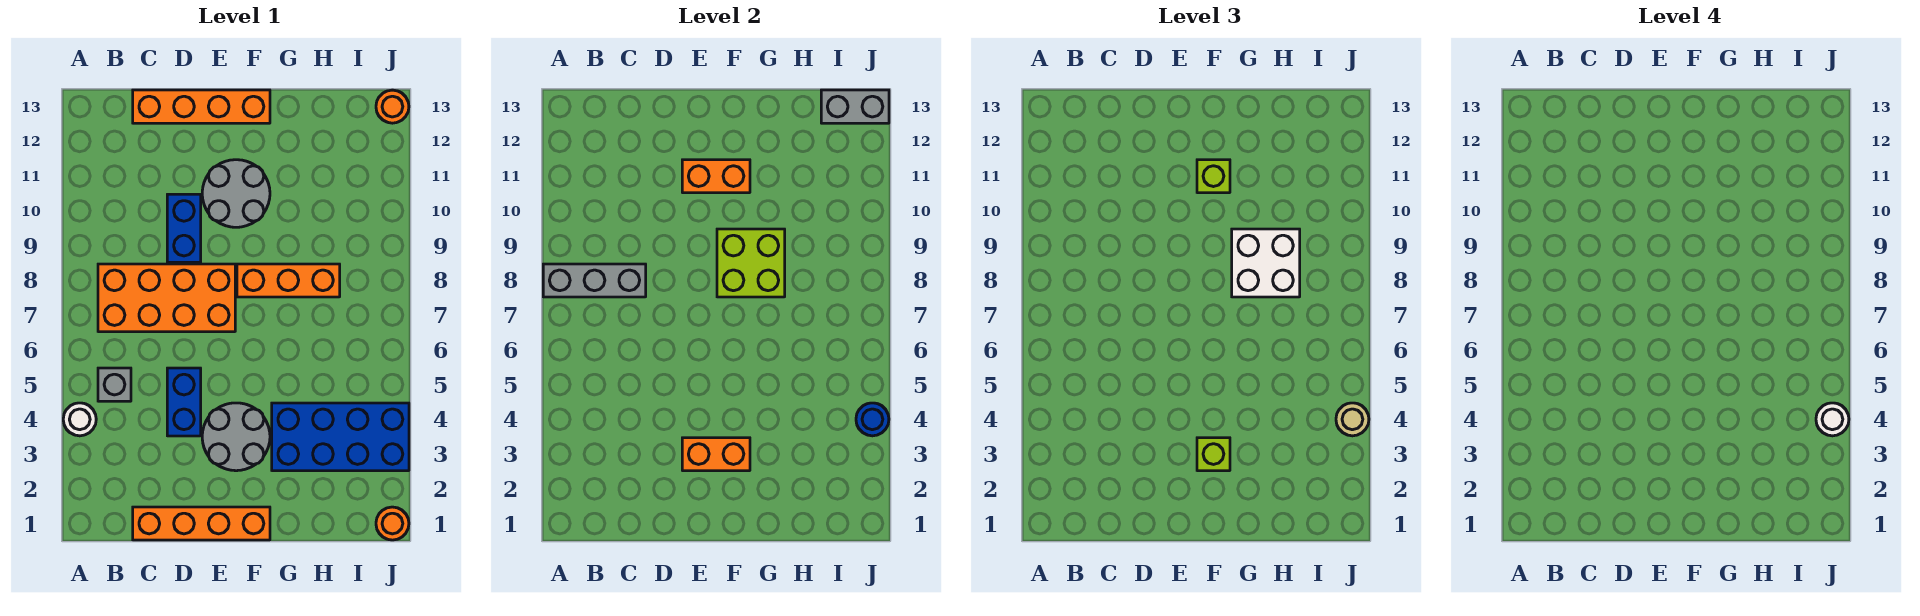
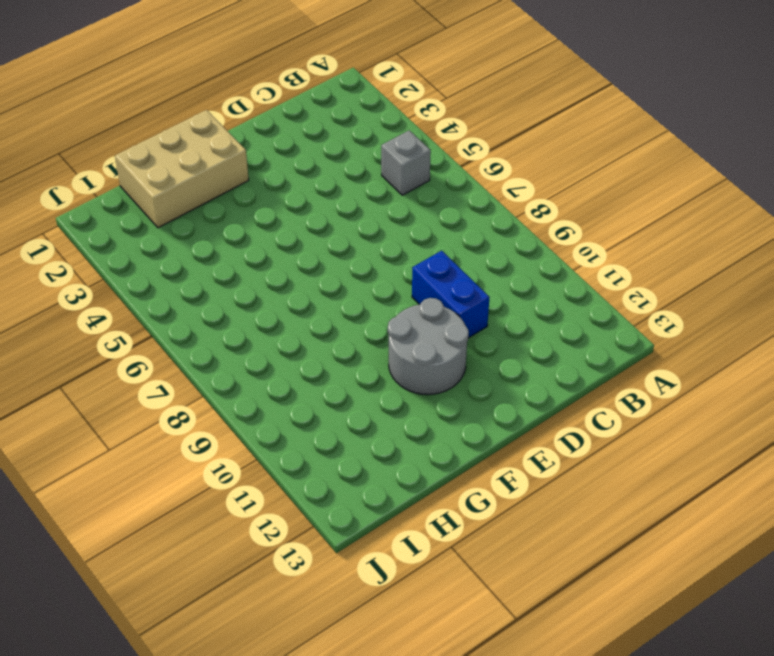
tan brick F1:H2 level 1 -> orange brick C1:F1 level 1
none -> white round brick A4 level 1
none -> orange brick B7:E8 level 1
none -> orange brick C13:F13 level 1

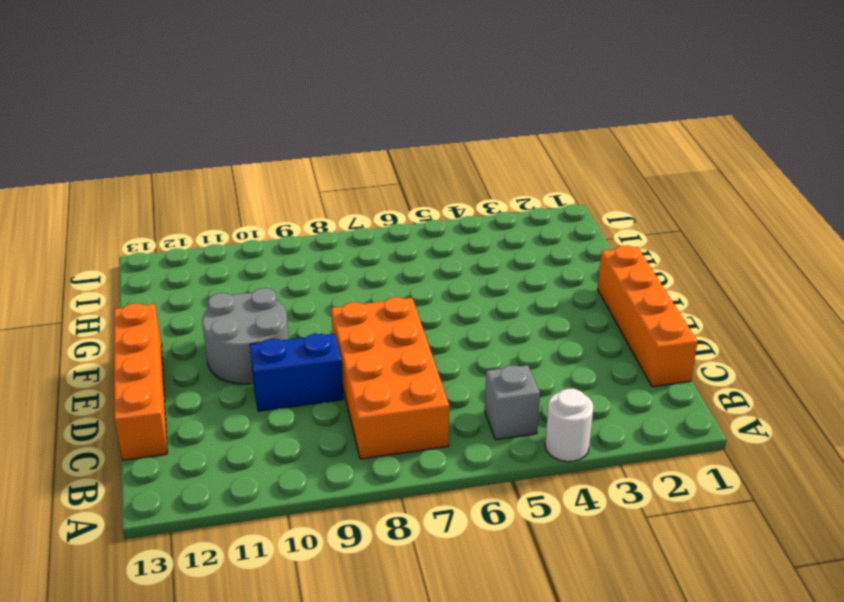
none -> blue brick D4:D5 level 1
none -> grey round brick E3:F4 level 1
none -> orange brick F8:H8 level 1

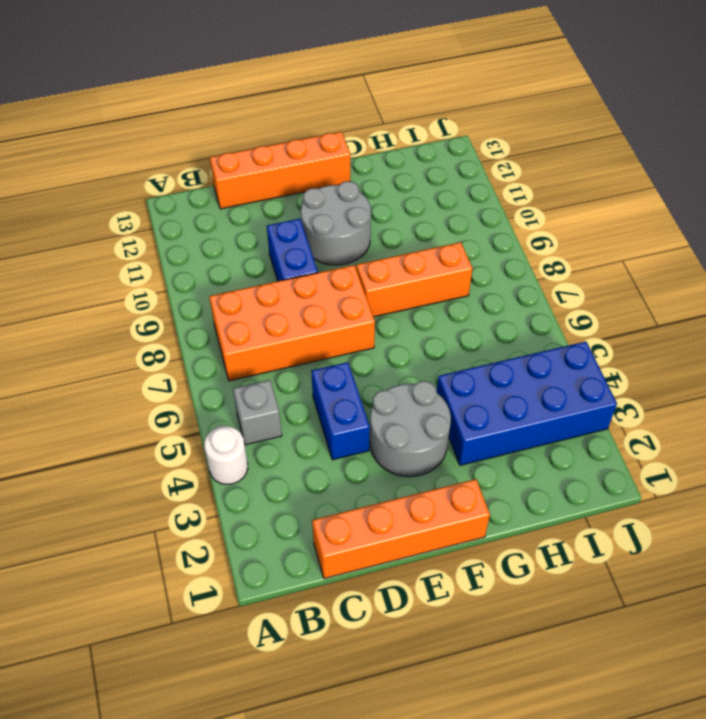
none -> orange round brick J1 level 1
none -> orange round brick J13 level 1
none -> grey brick A8:C8 level 2

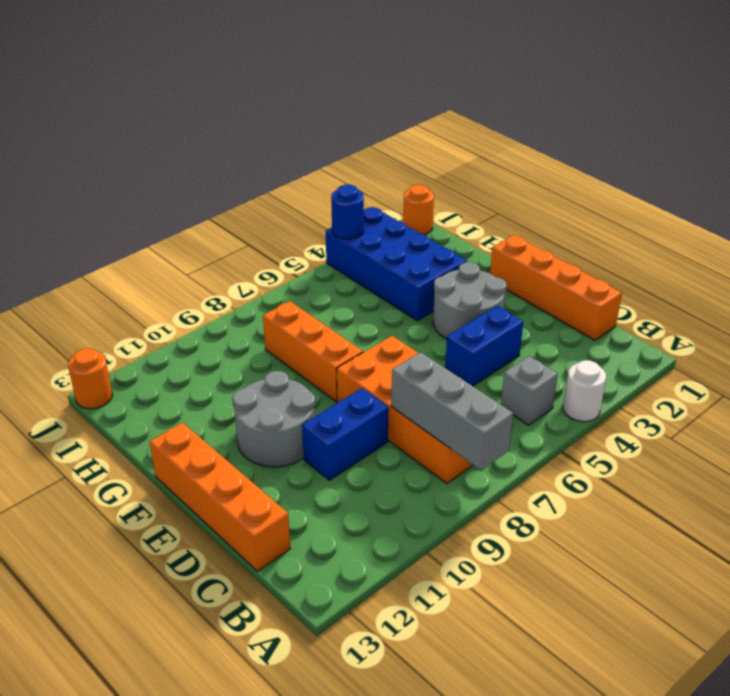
none -> orange brick E3:F3 level 2
none -> orange brick E11:F11 level 2
none -> lime brick F8:G9 level 2

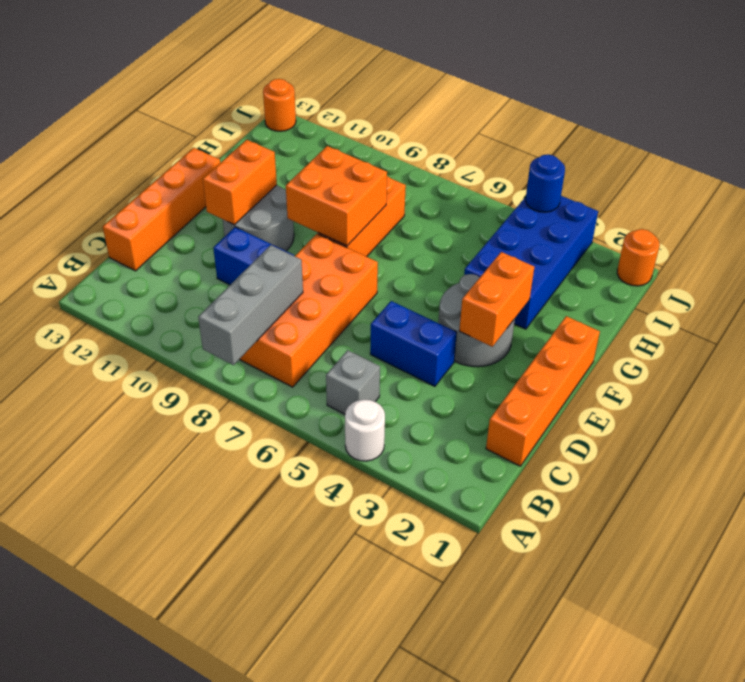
orange brick F8:G9 level 2 -> lime brick F8:G9 level 2
none -> grey brick I13:J13 level 2
none -> lime brick F3 level 3
none -> lime brick F11 level 3

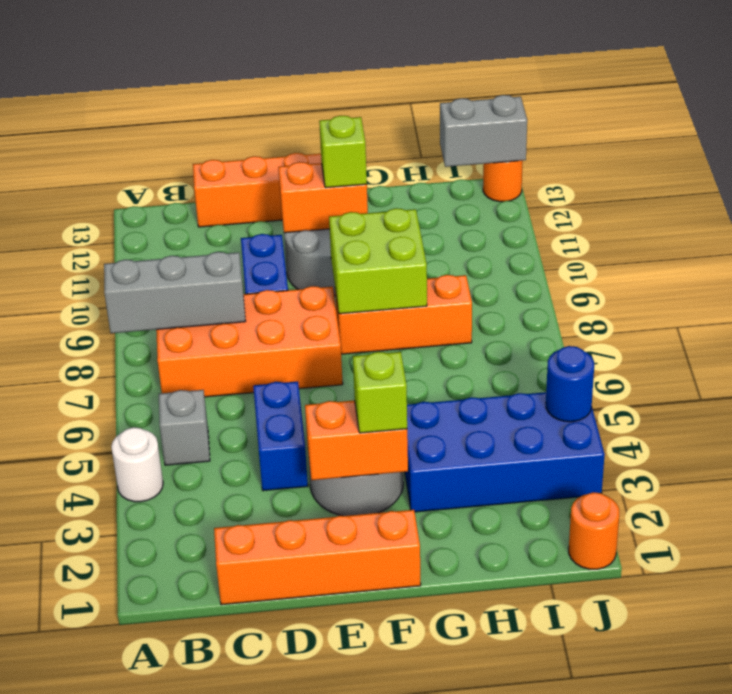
none -> white brick G8:H9 level 3
none -> tan round brick J4 level 3
none -> white round brick J4 level 4

